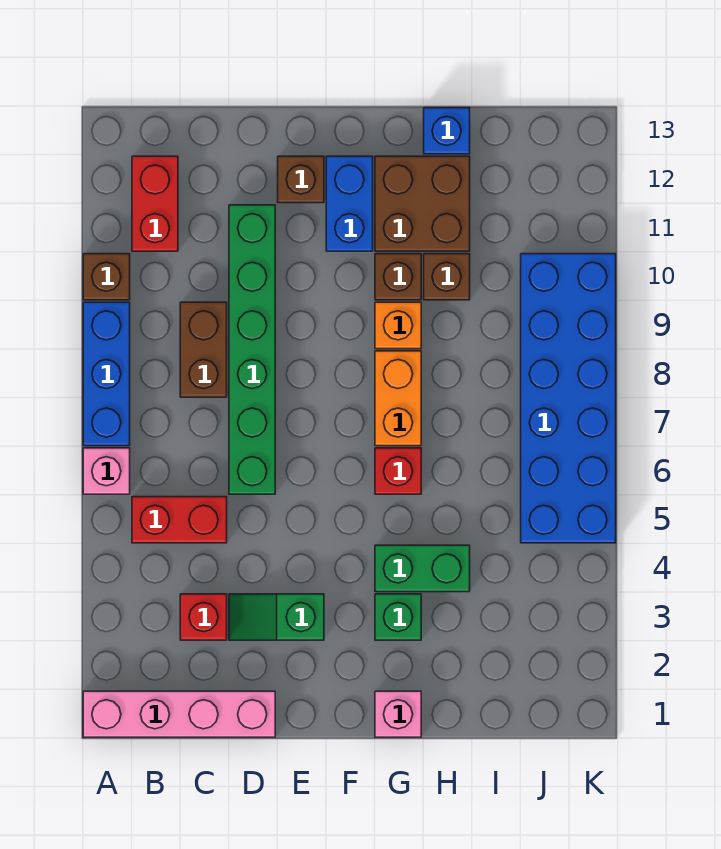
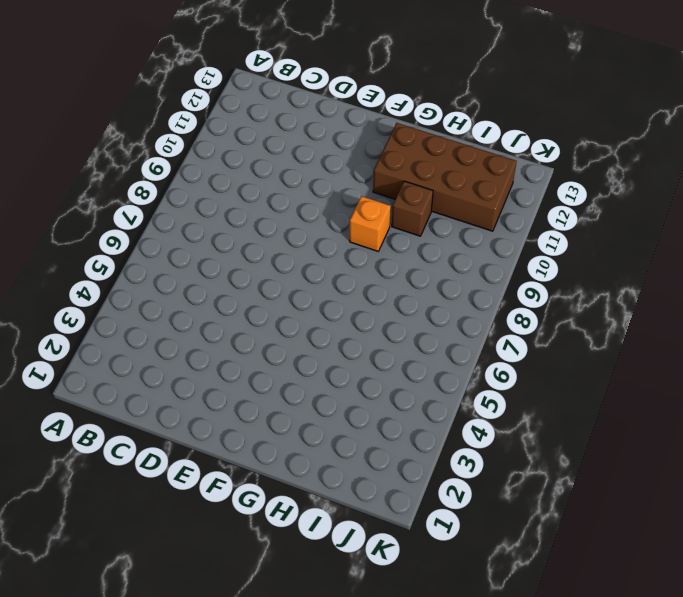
brown brick G11:J12 level 1 -> brown brick G11:H12 level 1
none -> pink brick A1:D1 level 1
none -> pink brick A6 level 1
none -> blue brick A7:A9 level 1

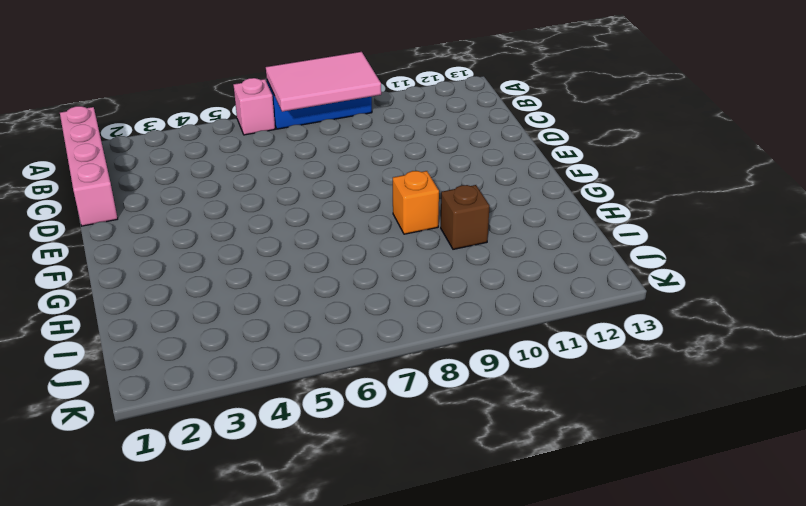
pink tile A7:B9 level 2 -> none
none -> brown brick A10 level 1
none -> red brick B5:C5 level 1
none -> red brick B11:B12 level 1

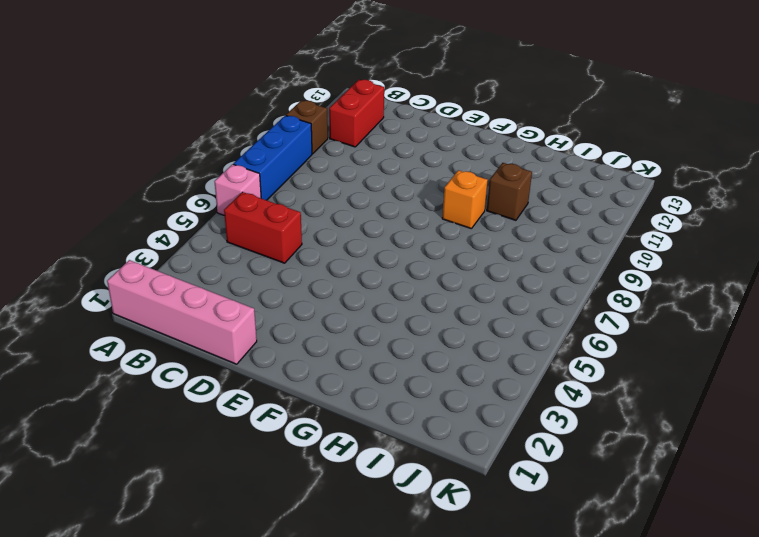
none -> red brick C3 level 1
none -> brown brick C8:C9 level 1
none -> green slope D3:E3 level 1 top E

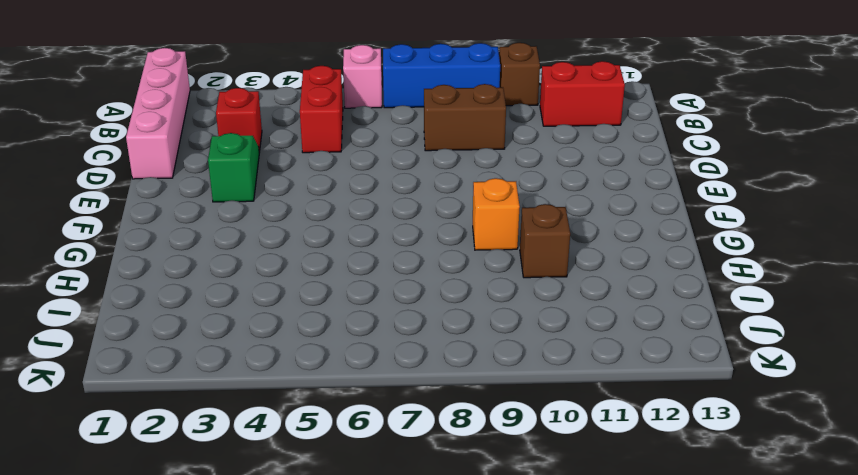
none -> green brick D6:D11 level 1
none -> brown brick E12 level 1
none -> blue brick F11:F12 level 1

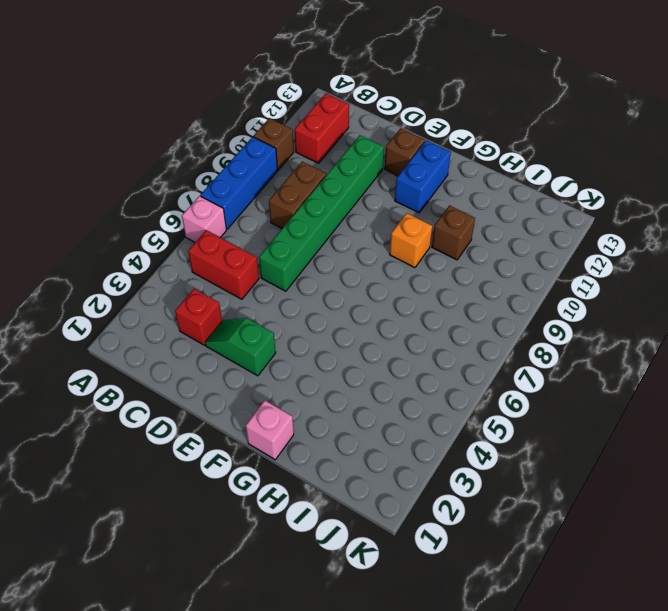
none -> pink brick A1:D1 level 1
none -> green brick G3 level 1
none -> green brick G4:H4 level 1

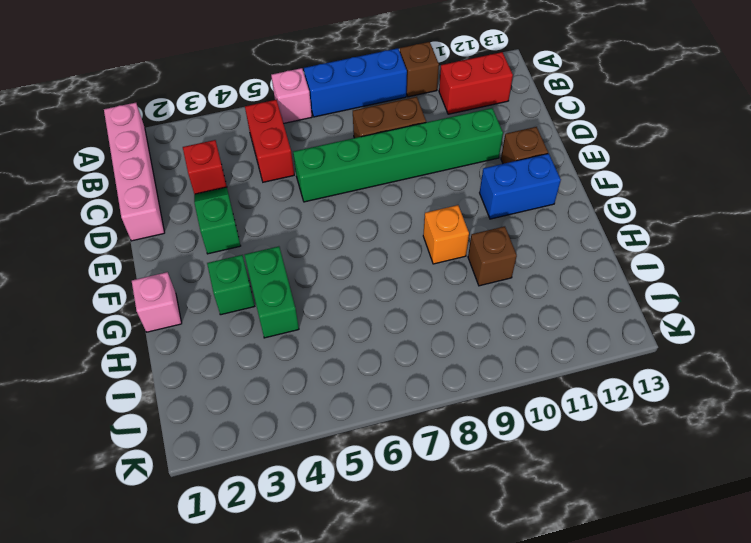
none -> red brick G6 level 1
none -> orange brick G7:G8 level 1
none -> brown brick G10 level 1

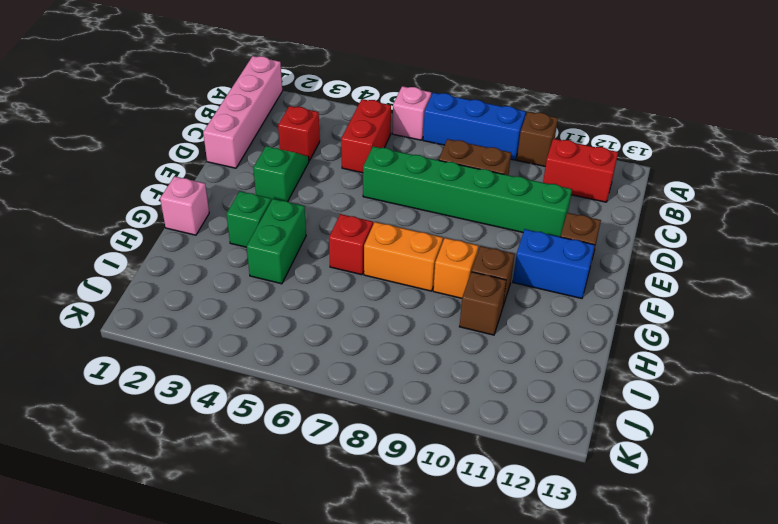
none -> brown brick G11:H12 level 1
none -> blue brick H13 level 1
none -> blue brick J5:K10 level 1

